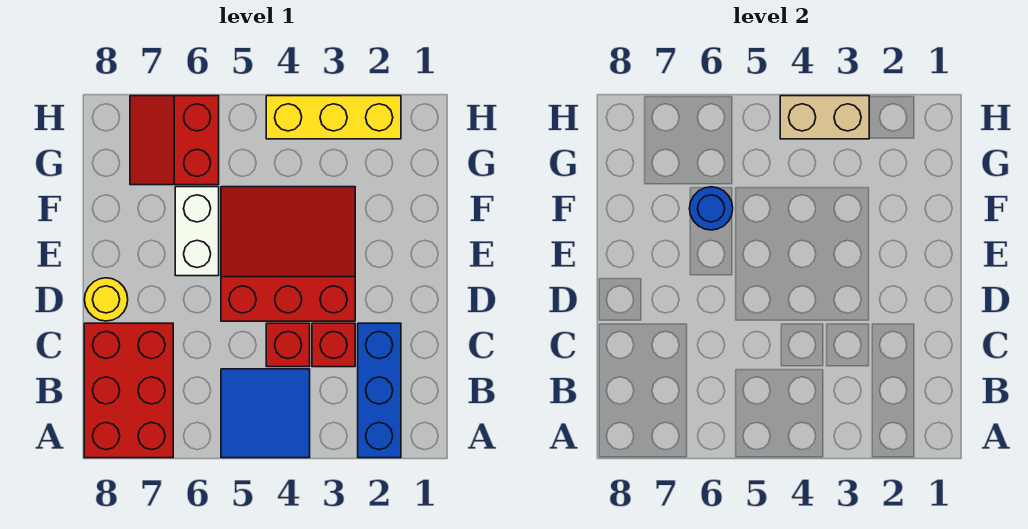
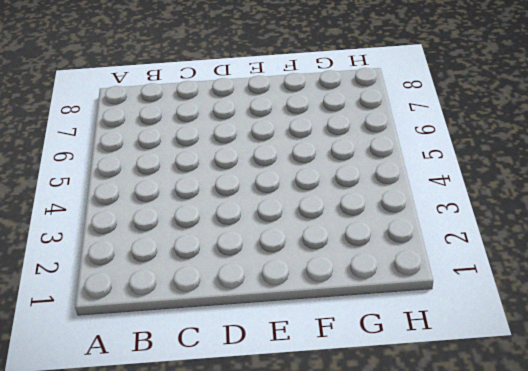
none -> blue brick A2:C2 level 1
none -> blue tile A4:B5 level 1
none -> red brick A7:C8 level 1

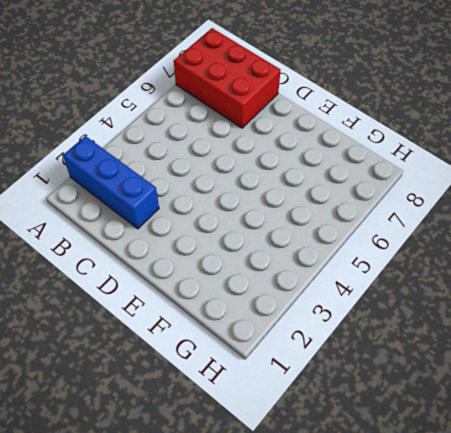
none -> blue tile A4:B5 level 1
none -> red brick C3 level 1
none -> red brick C4 level 1

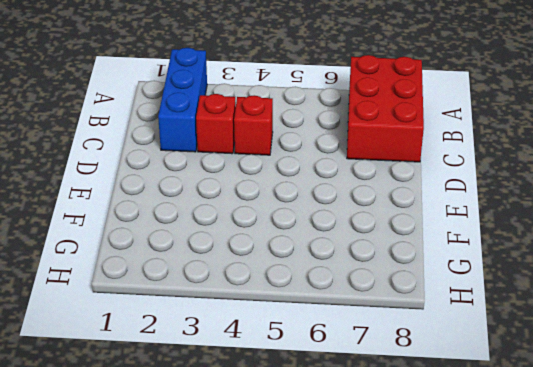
none -> blue tile A4:B5 level 1
none -> red slope D3:F5 level 1 top D
none -> yellow round brick D8 level 1

